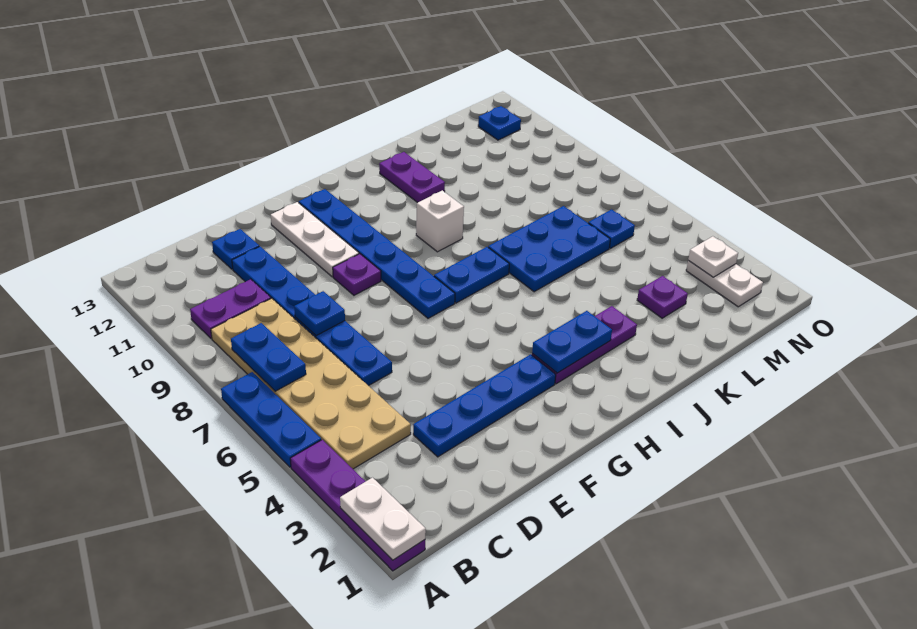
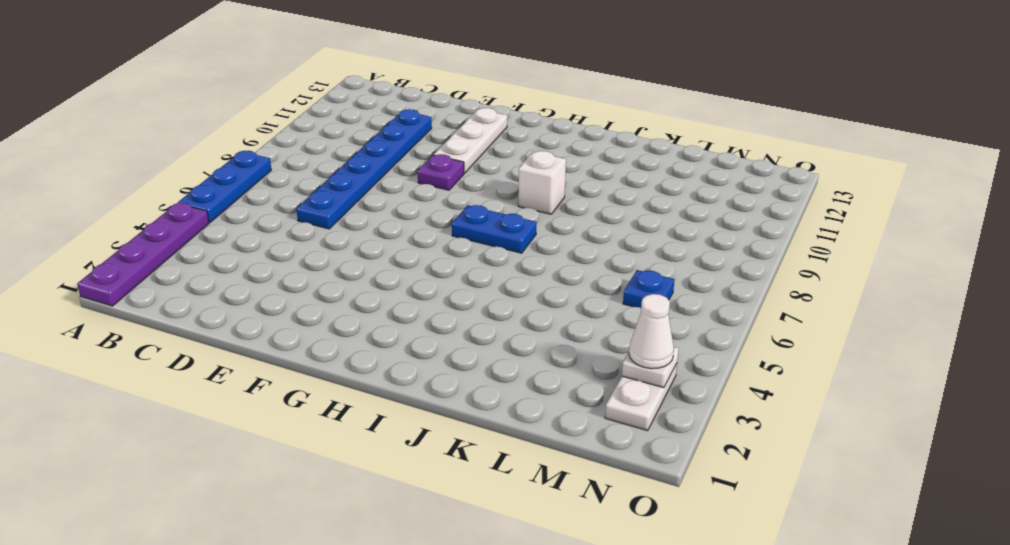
white cone N3 level 3 -> none
none -> tan plate B4:C9 level 1
none -> purple plate B10:C10 level 1
none -> blue plate D3:G3 level 1

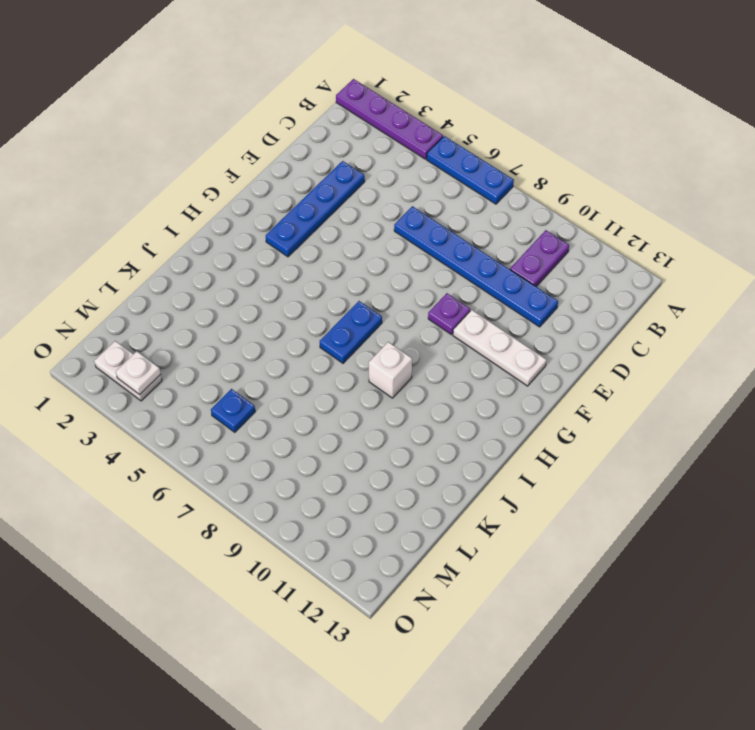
none -> tan plate B4:C9 level 1
none -> blue plate D12 level 1
none -> blue plate G7:G12 level 1

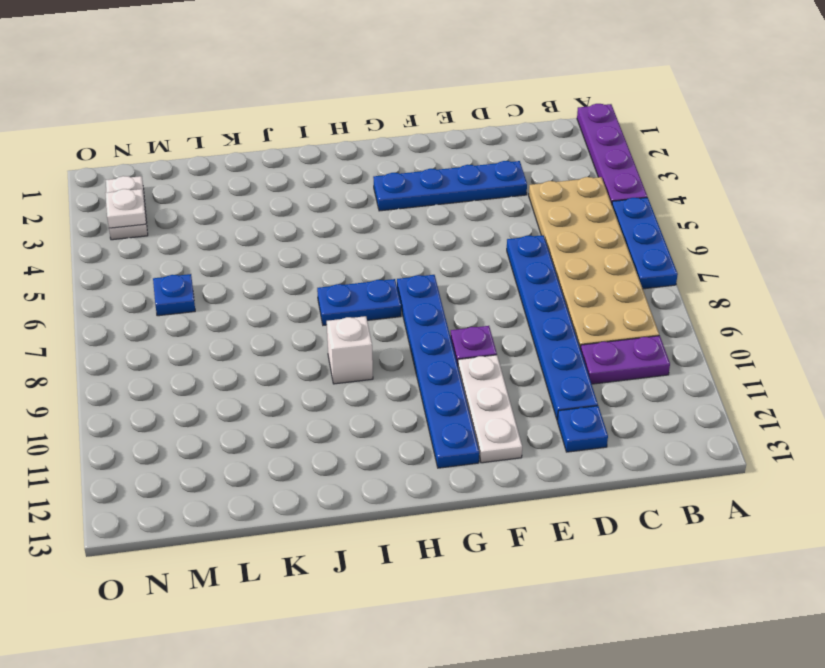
none -> purple plate H3:J3 level 1
none -> blue plate J6:L7 level 1
none -> purple plate J11:J12 level 1

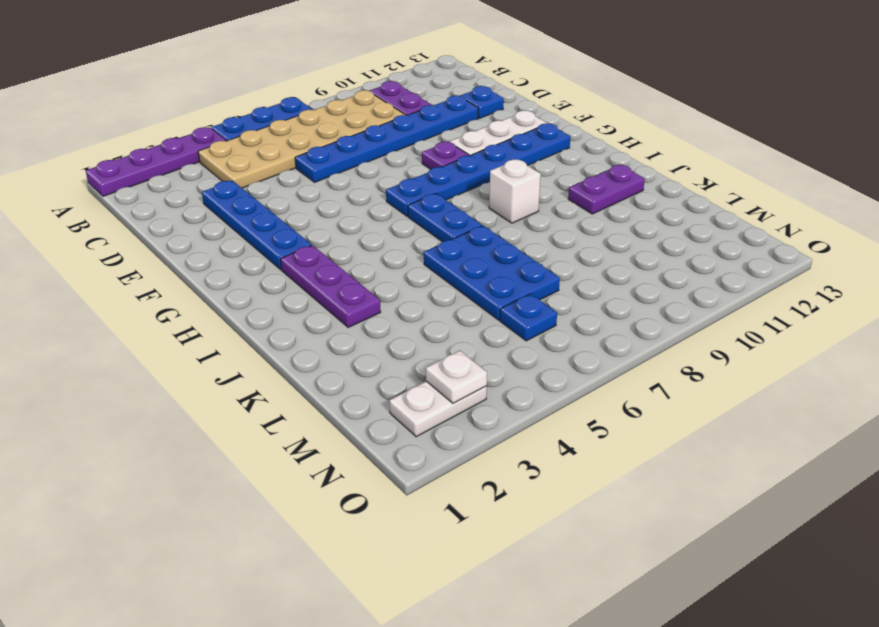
none -> purple plate L3 level 1
none -> blue plate N12 level 1
none -> white plate A1:A2 level 2

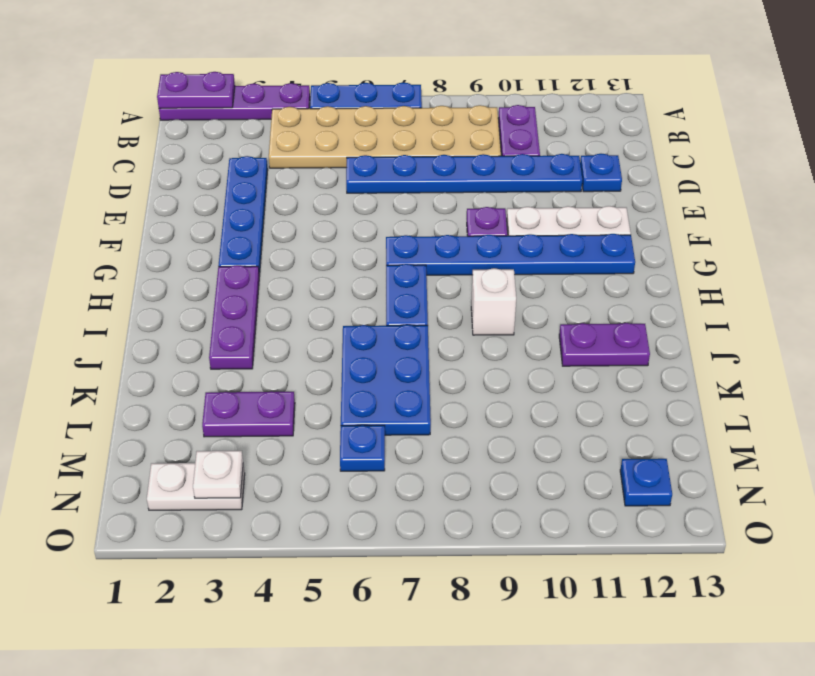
purple plate A1:A2 level 2 -> white plate A1:A2 level 2
purple plate L3:L4 level 1 -> purple plate L3 level 1
none -> blue plate B7:B8 level 2
none -> blue plate D8 level 2
none -> blue plate H3:I3 level 2

